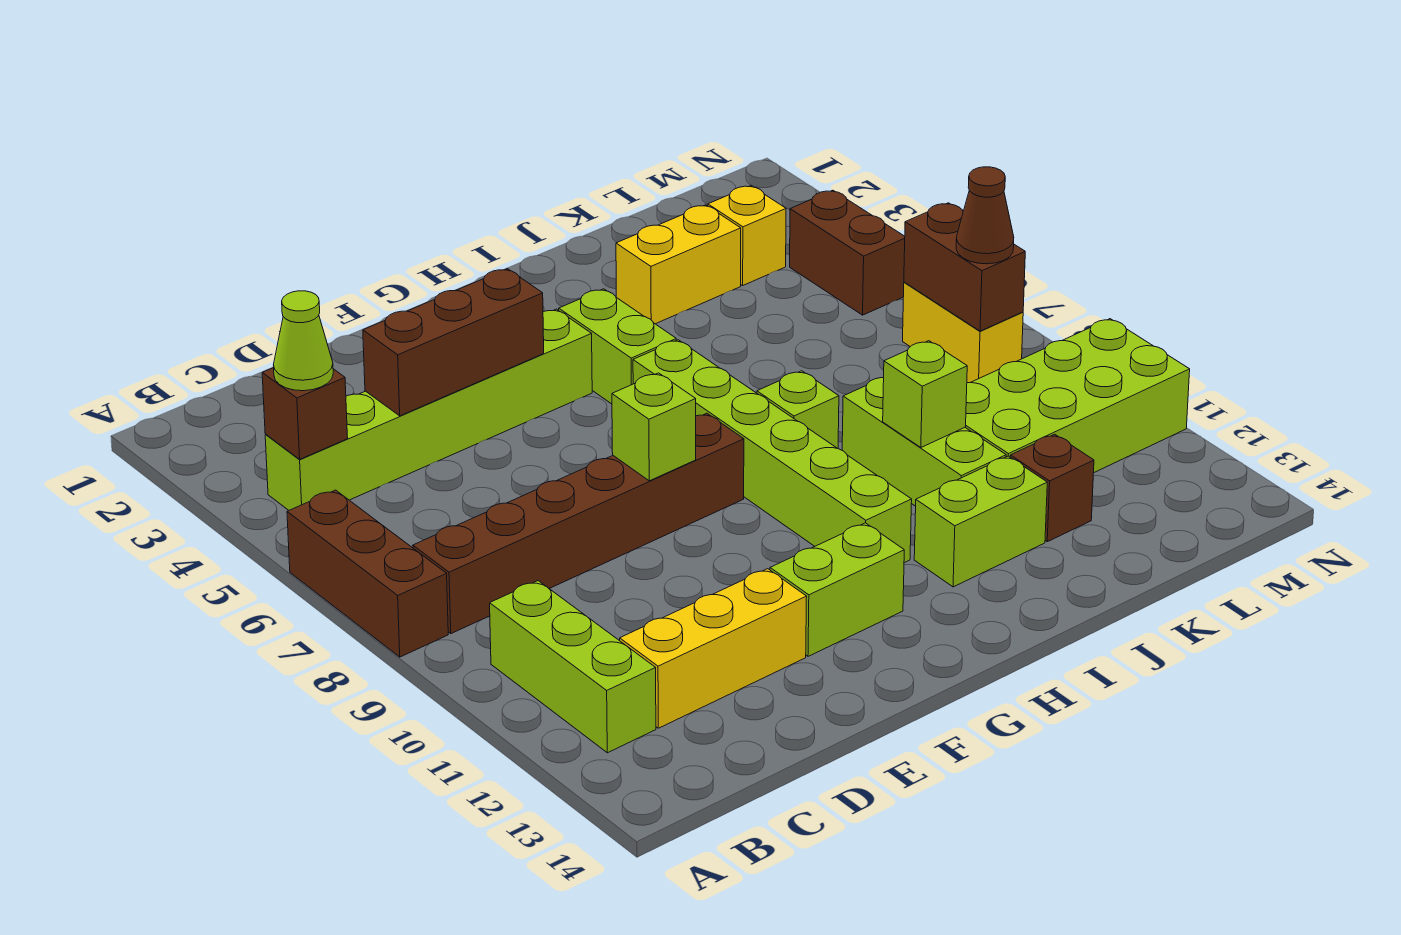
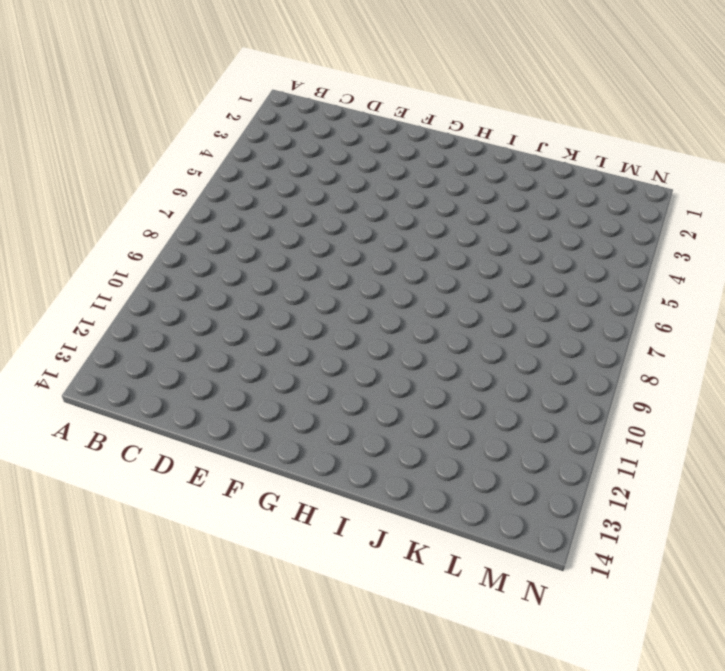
none -> brown brick A6:A8 level 1
none -> lime brick B4:G4 level 1
none -> brown brick B8:G8 level 1

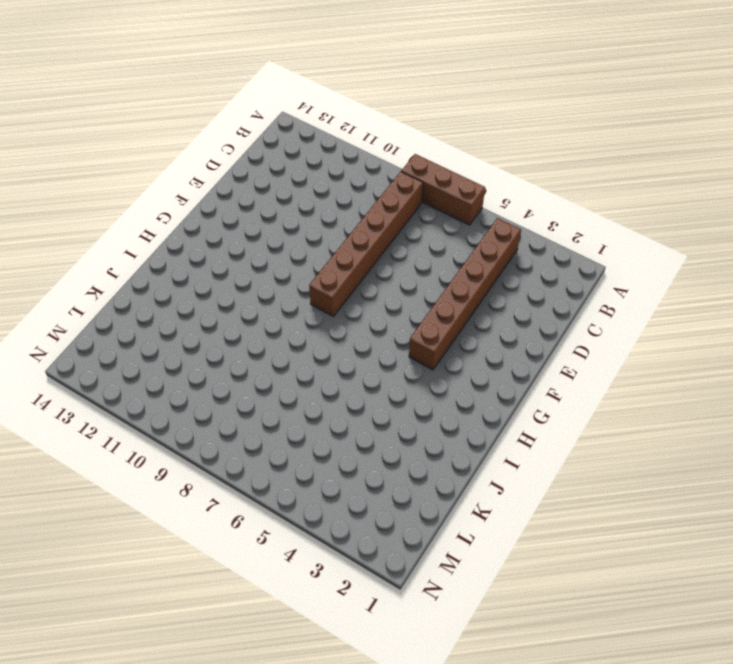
brown brick B4:G4 level 1 -> lime brick B4:G4 level 1
none -> lime brick B10:B12 level 1
none -> yellow brick C12:E12 level 1
none -> lime brick F12:G12 level 1

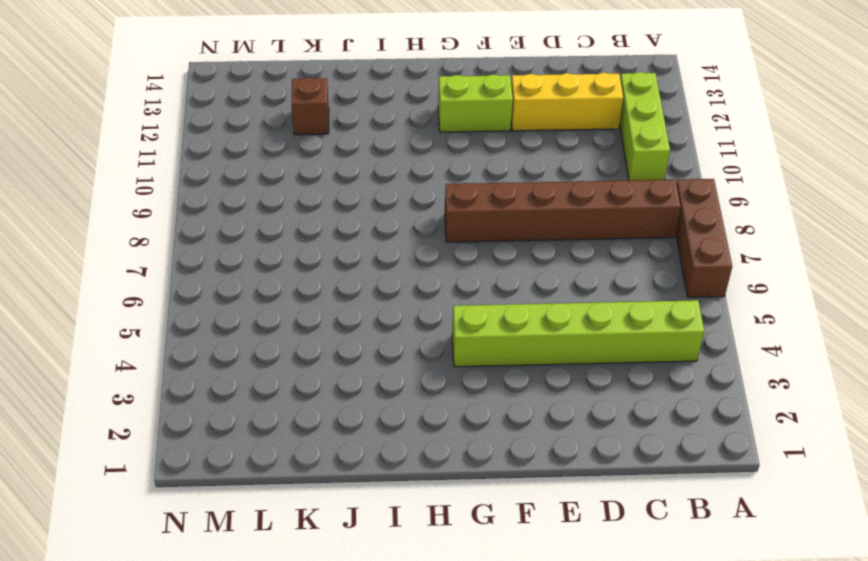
none -> lime brick H4:H5 level 1
none -> lime brick H6:H11 level 1
none -> lime brick I8 level 1

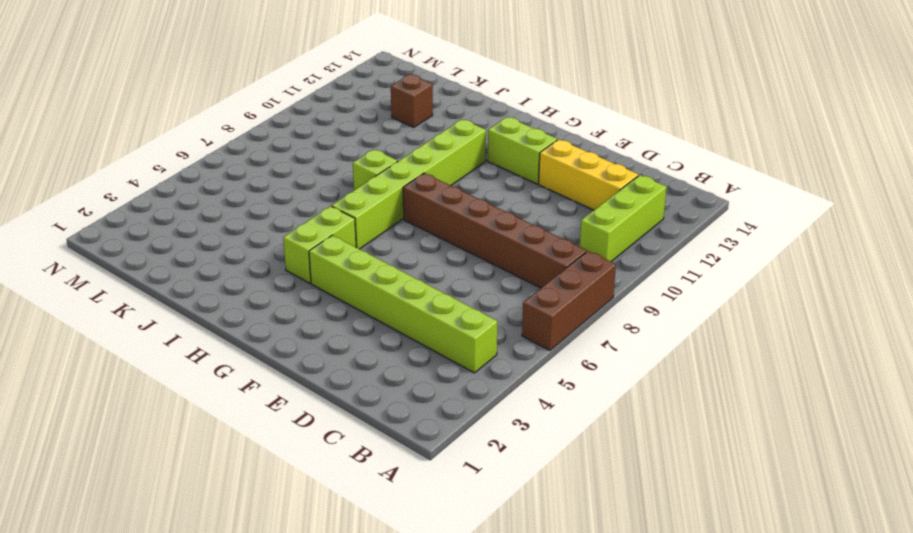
none -> lime brick I12:J12 level 1
none -> yellow brick J3:K3 level 1
none -> lime brick J9:J11 level 1

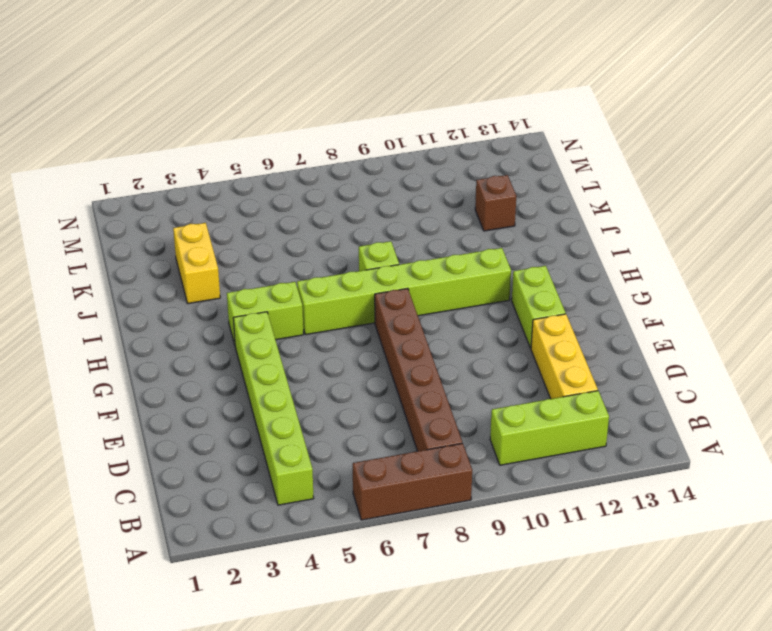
none -> lime brick I12:J12 level 1
none -> lime brick J9:J11 level 1
none -> lime brick K10:N11 level 1

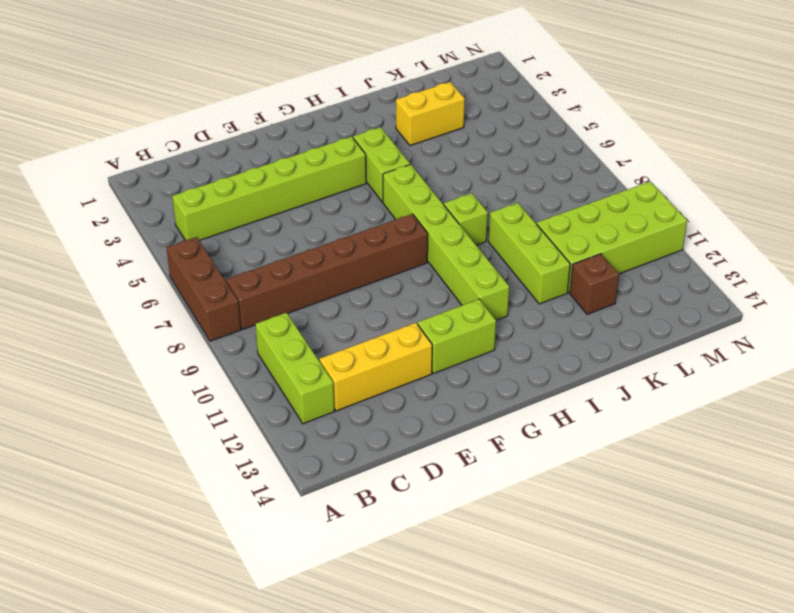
none -> lime brick I12:J12 level 1
none -> yellow brick L3 level 1
none -> brown brick M4:M5 level 1

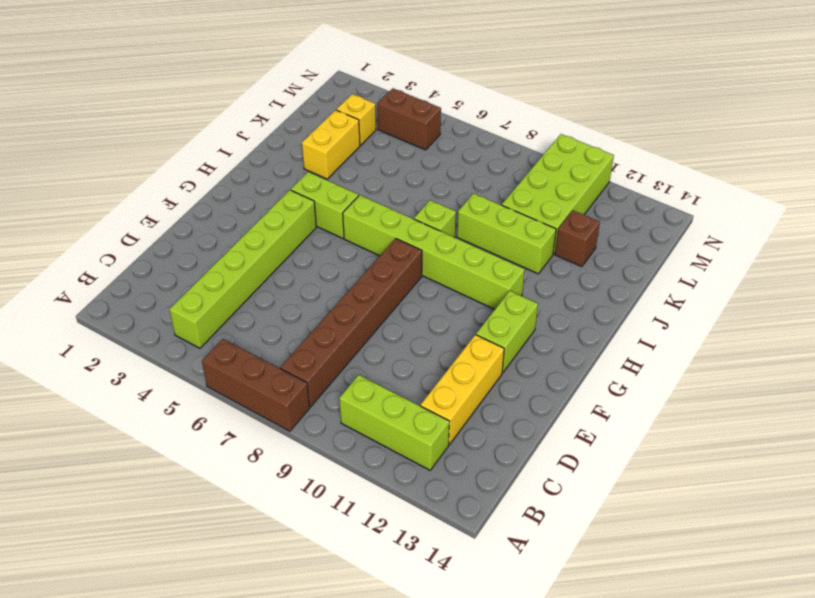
none -> lime brick I12:J12 level 1
none -> yellow brick M7:M8 level 1
none -> brown brick B4 level 2

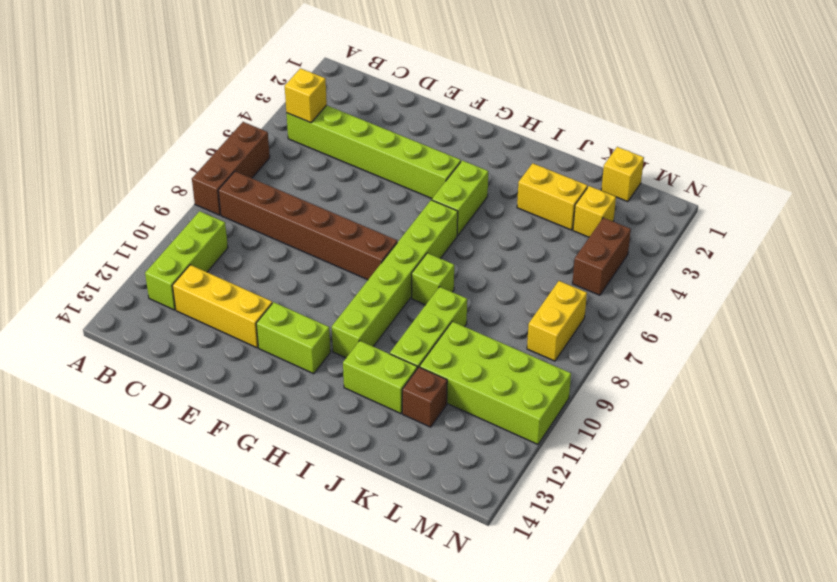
yellow brick B4 level 2 -> brown brick B4 level 2
yellow brick L1 level 1 -> none
none -> brown brick D4:F4 level 2
none -> lime brick F8 level 2
none -> lime brick J10 level 2

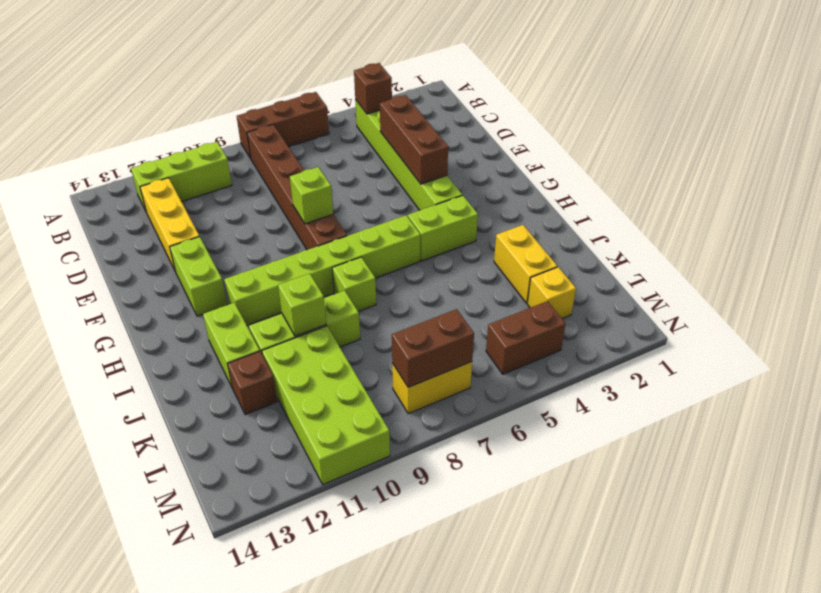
none -> lime cone B4 level 3
none -> brown cone M8 level 3

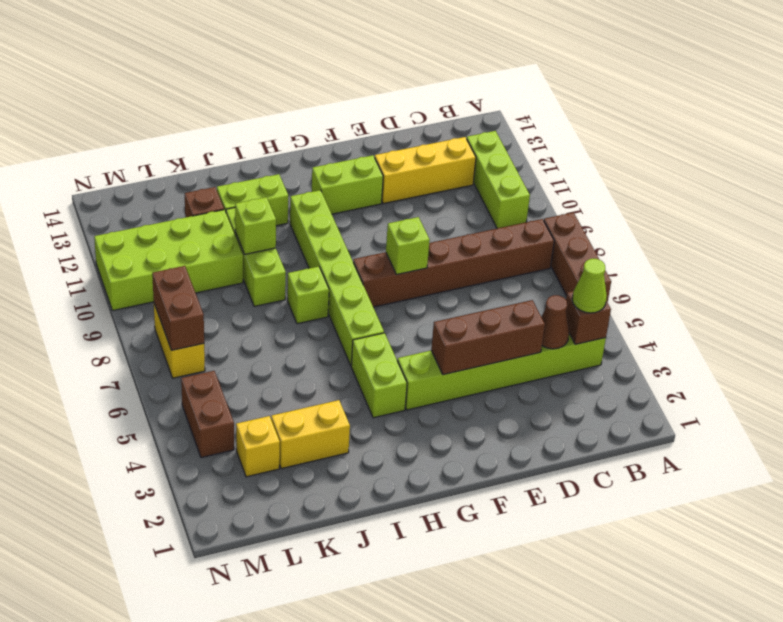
brown cone C4 level 2 -> brown cone M8 level 3

